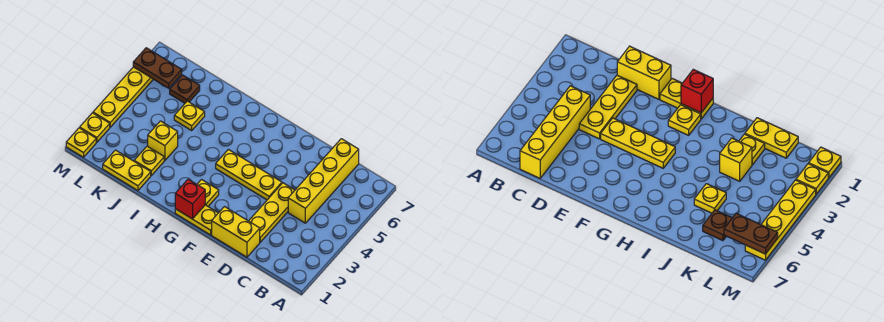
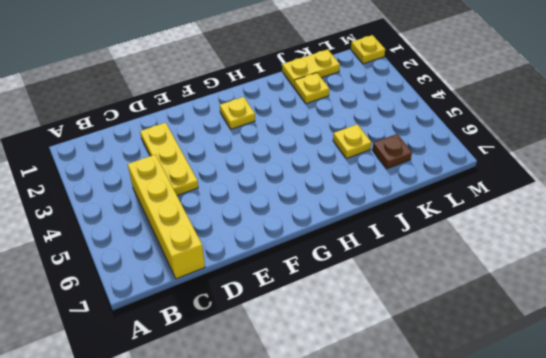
none -> yellow brick D1:E1 level 1
none -> yellow plate E4:G4 level 1
none -> yellow plate F1:G1 level 1

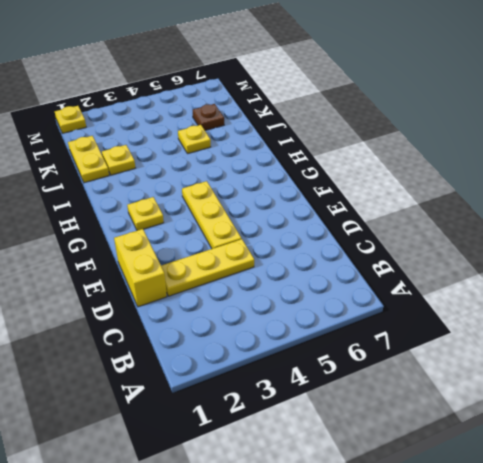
none -> yellow brick C4:C7 level 1
none -> yellow plate F1:G1 level 1
none -> yellow brick J3 level 1

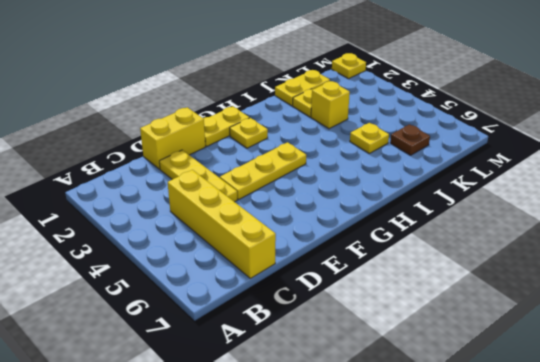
none -> yellow plate M2 level 1
none -> yellow plate M3:M6 level 1
none -> red brick G1 level 2

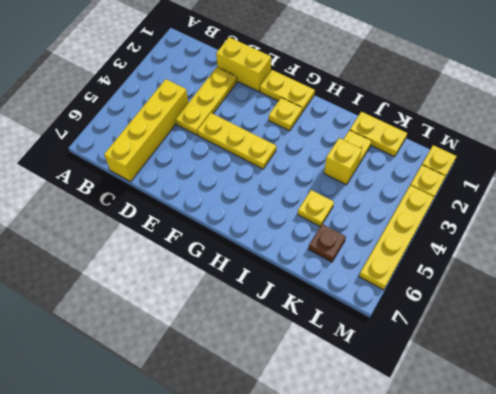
none -> red brick G1 level 2
none -> brown plate L6:M6 level 2

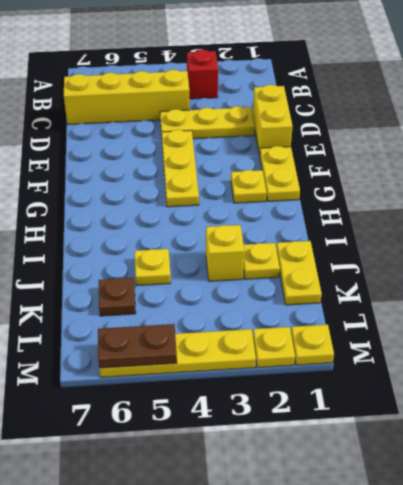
red brick B3 level 1 -> red brick G1 level 2
brown plate M5:M6 level 2 -> brown plate L6:M6 level 2

